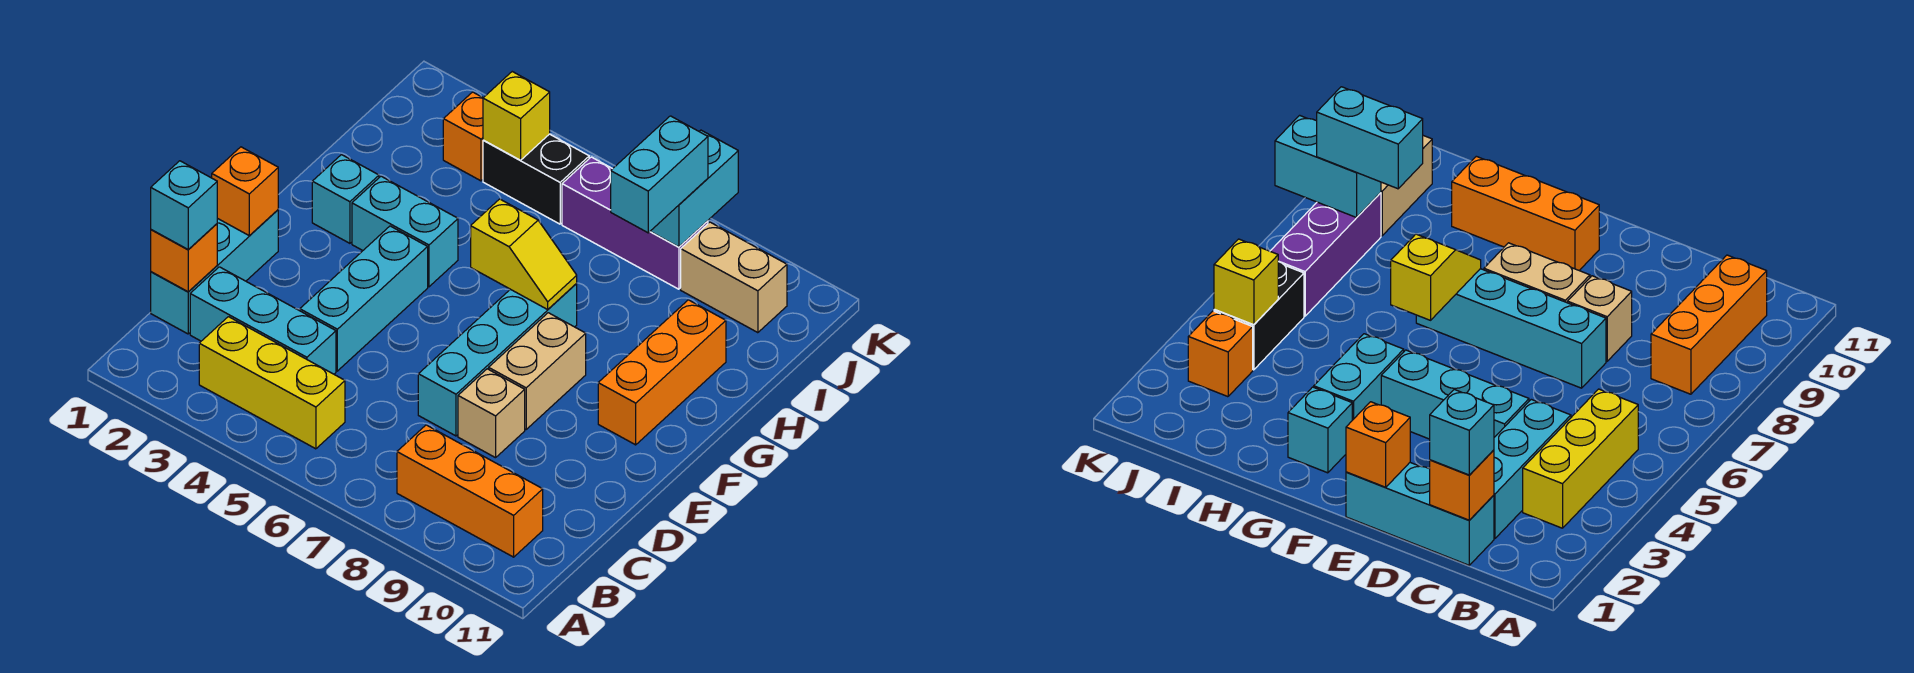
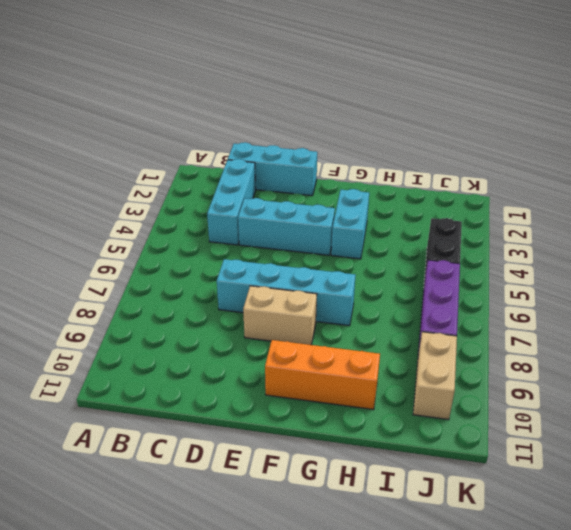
none -> yellow brick B3:B5 level 1
none -> orange brick B8:B10 level 1
none -> tan brick D8 level 1

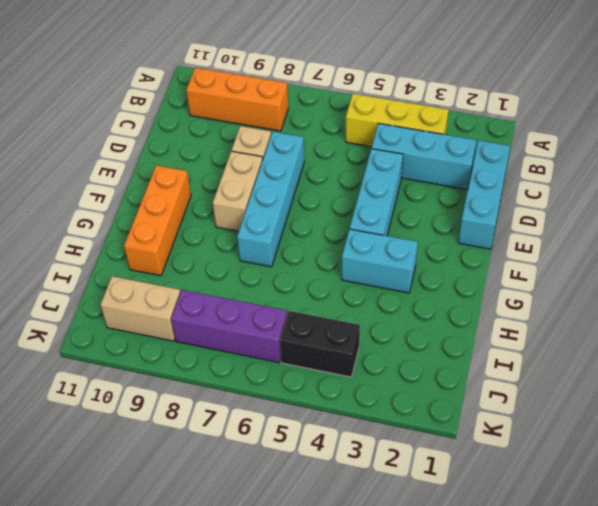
none -> cyan brick G2 level 1
none -> orange brick J3 level 1
none -> orange brick C1 level 2

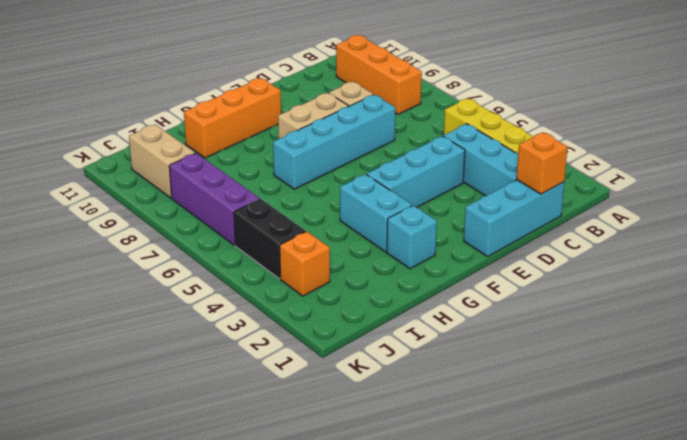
none -> orange brick E1 level 2
none -> yellow slope G6:G7 level 2 top 6
none -> yellow brick J4 level 2

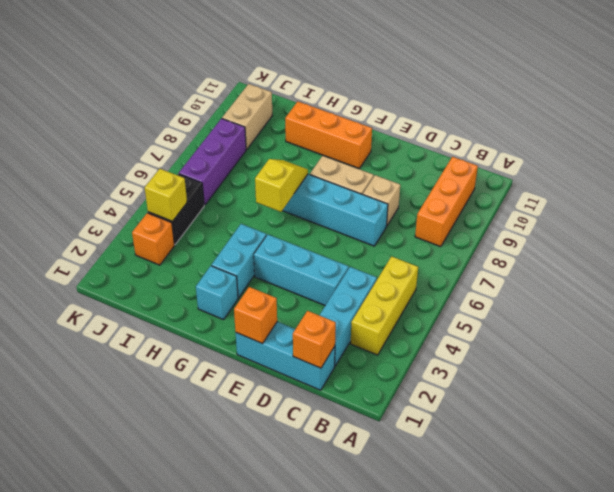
none -> cyan brick J8:K8 level 2
none -> cyan brick C1 level 3
none -> cyan brick I8:J8 level 3

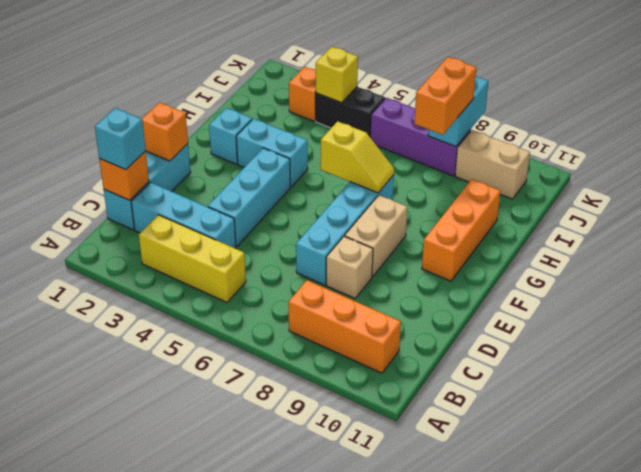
orange brick I8:J8 level 3 -> cyan brick I8:J8 level 3

